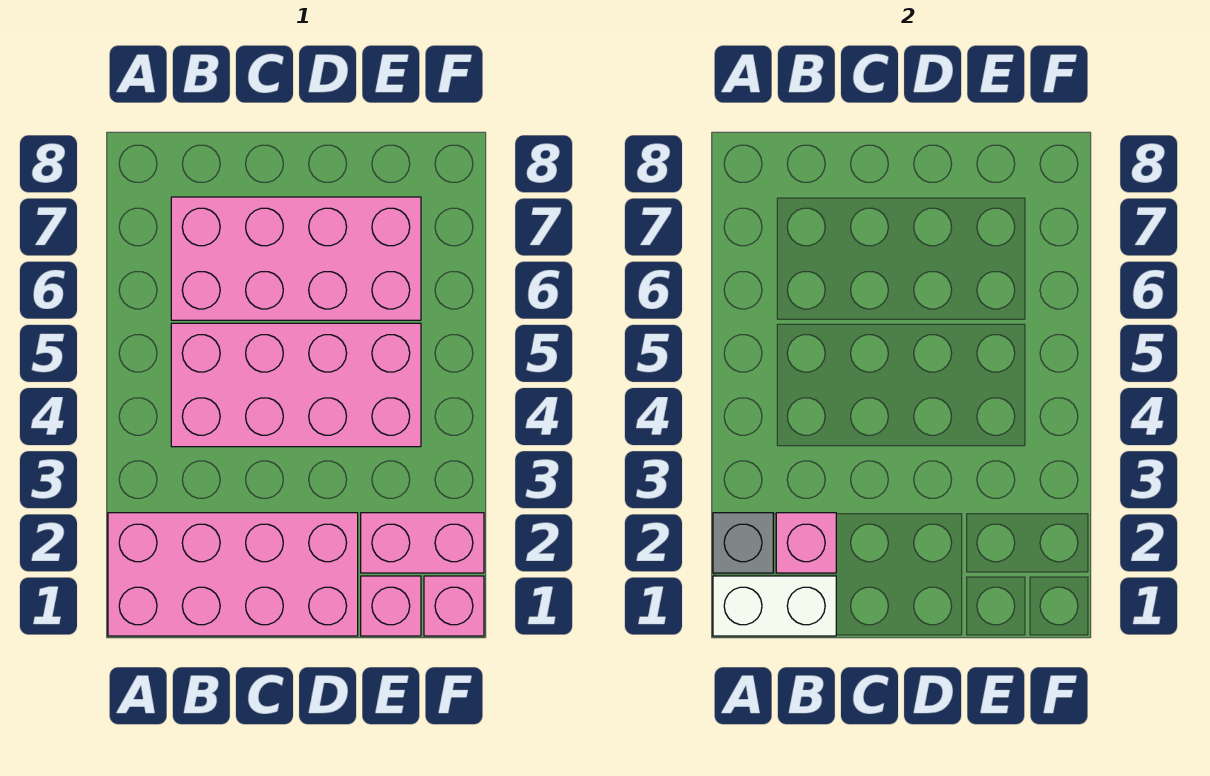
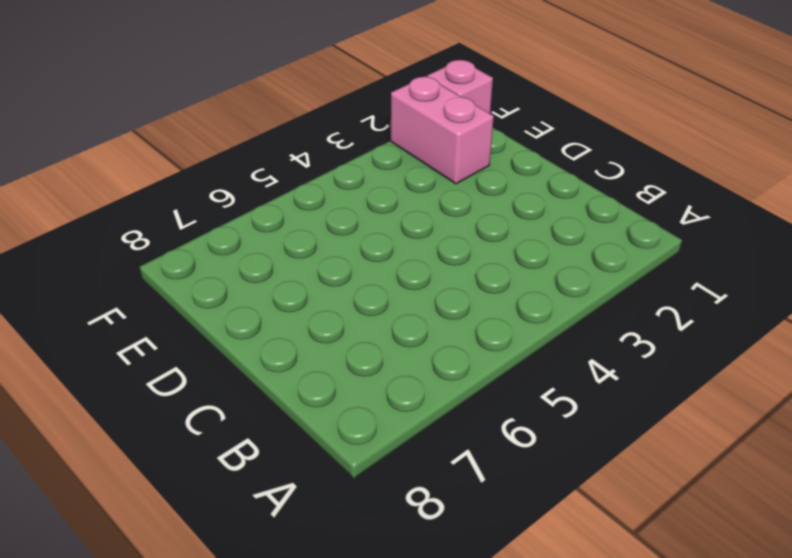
none -> pink brick A1:D2 level 1
none -> pink brick B4:E5 level 1

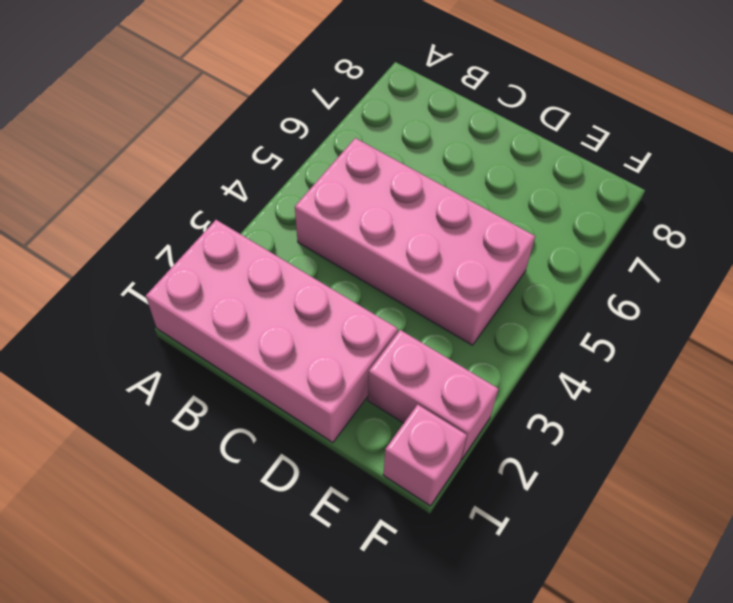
none -> pink brick B6:E7 level 1
none -> pink brick E1 level 1

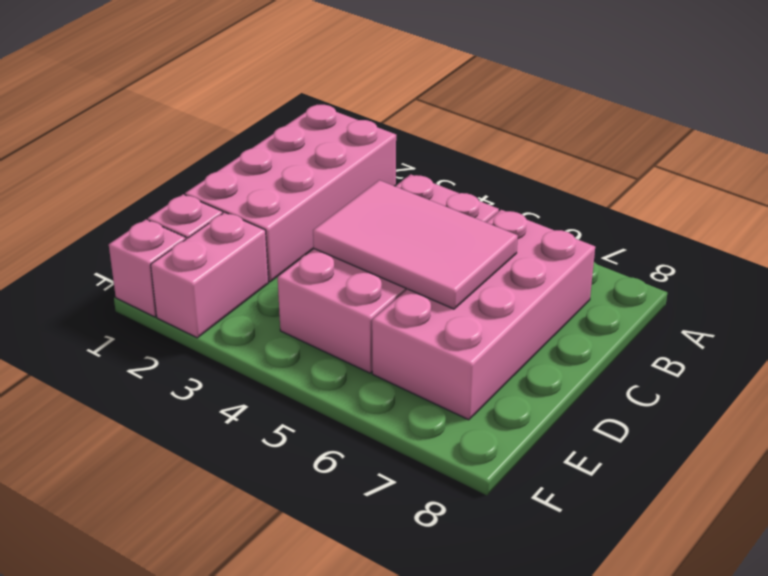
pink tile C4:D6 level 2 -> none
none -> white brick A1:B1 level 2
none -> grey brick A2 level 2

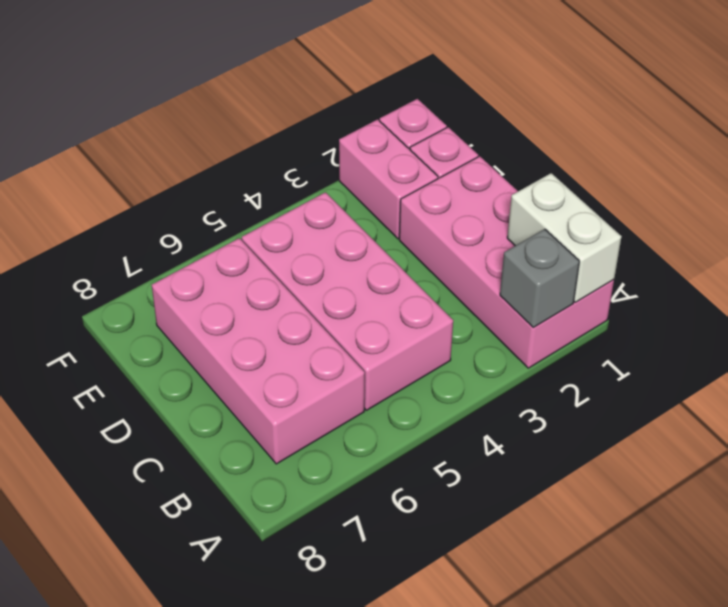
none -> pink brick B2 level 2

